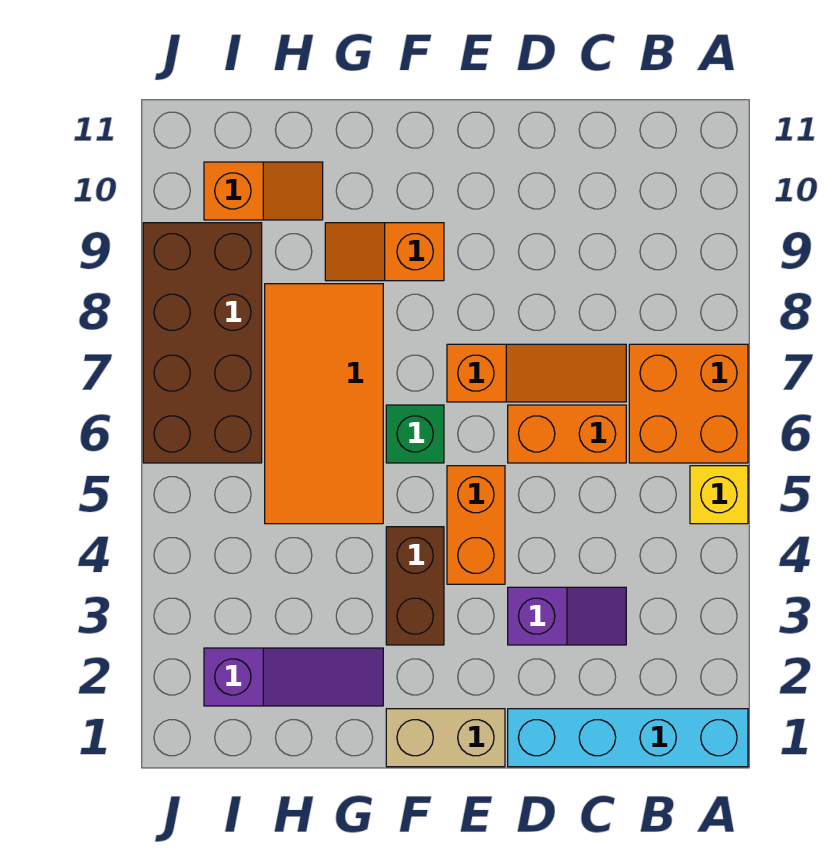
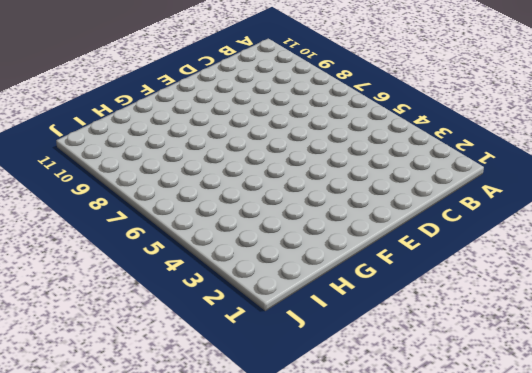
none -> cyan brick A1:D1 level 1
none -> yellow brick A5 level 1
none -> orange brick A6:B7 level 1

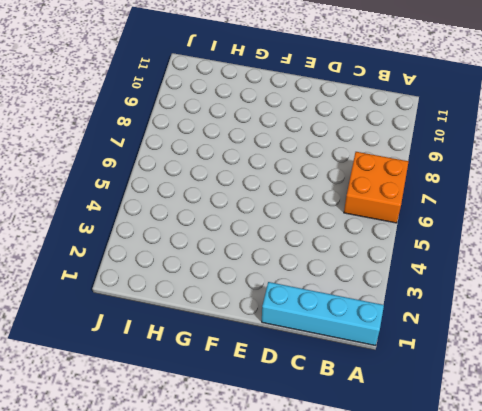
none -> yellow brick A5 level 1
none -> purple slope C3:D3 level 1 top D
none -> orange brick C6:D6 level 1

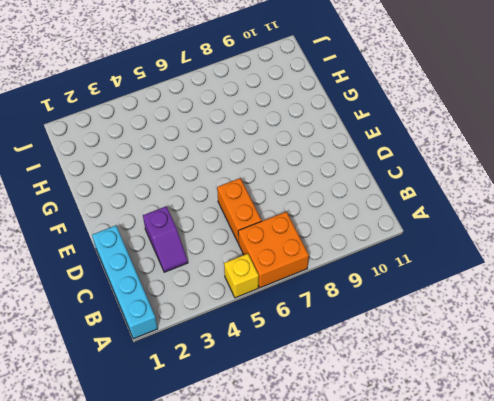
none -> orange slope C7:E7 level 1 top E
none -> tan brick E1:F1 level 1
none -> orange brick E4:E5 level 1

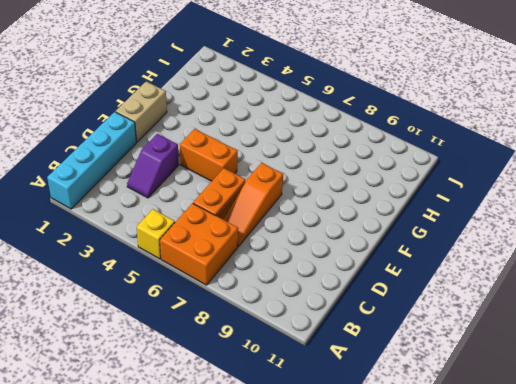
none -> brown brick F3:F4 level 1
none -> green brick F6 level 1
none -> orange slope F9:G9 level 1 top F

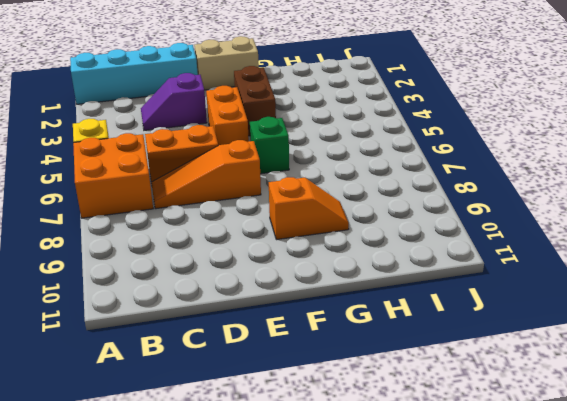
none -> purple slope G2:I2 level 1 top I
none -> orange tile G5:H8 level 1
none -> orange slope H10:I10 level 1 top I

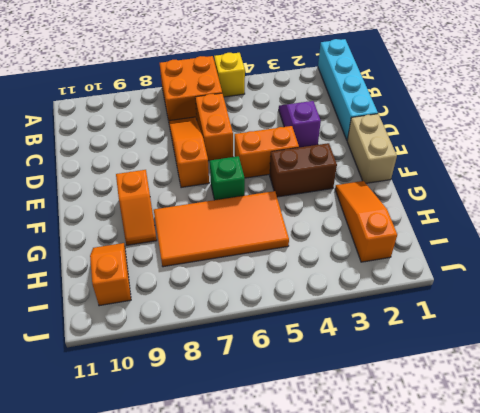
orange slope G2:I2 level 1 top I -> purple slope G2:I2 level 1 top I
none -> brown brick I6:J9 level 1

